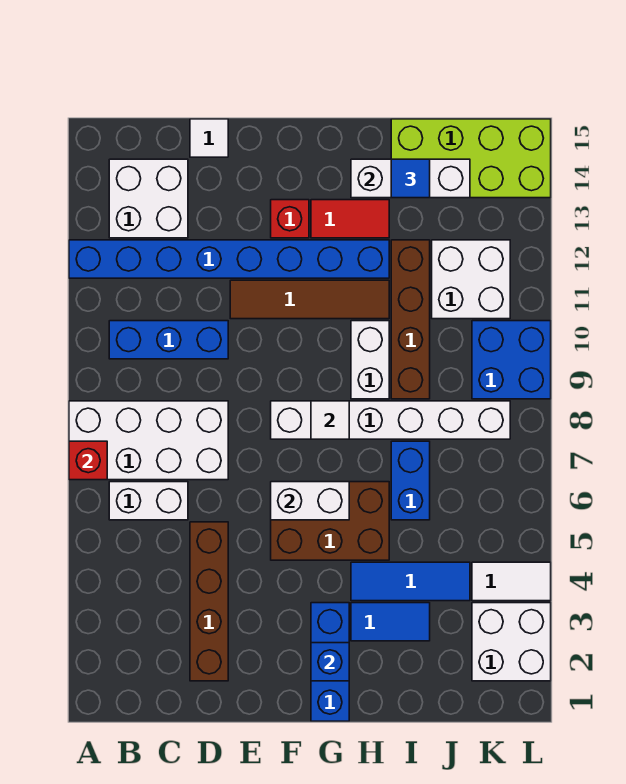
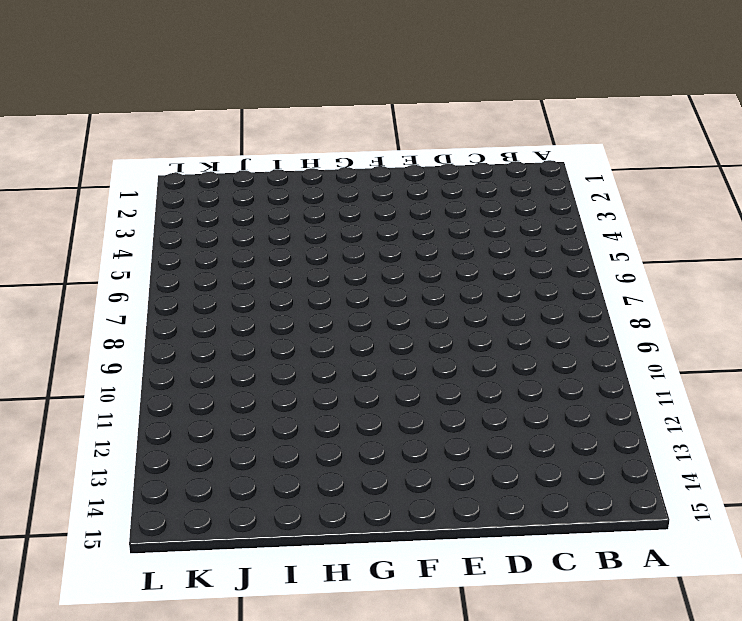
none -> white brick A7:D8 level 1
none -> blue brick A12:H12 level 1
none -> white brick B6:C6 level 1

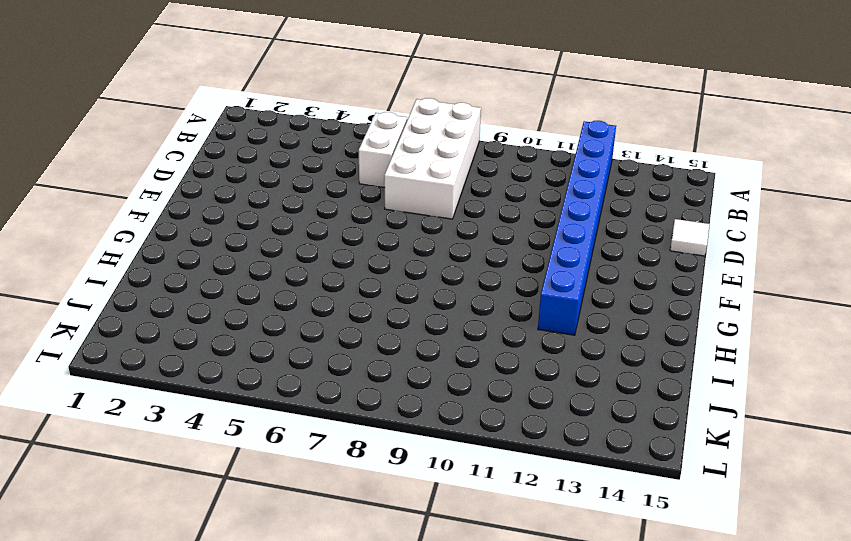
none -> blue brick B10:D10 level 1
none -> white brick B13:C14 level 1
none -> brown brick D2:D5 level 1

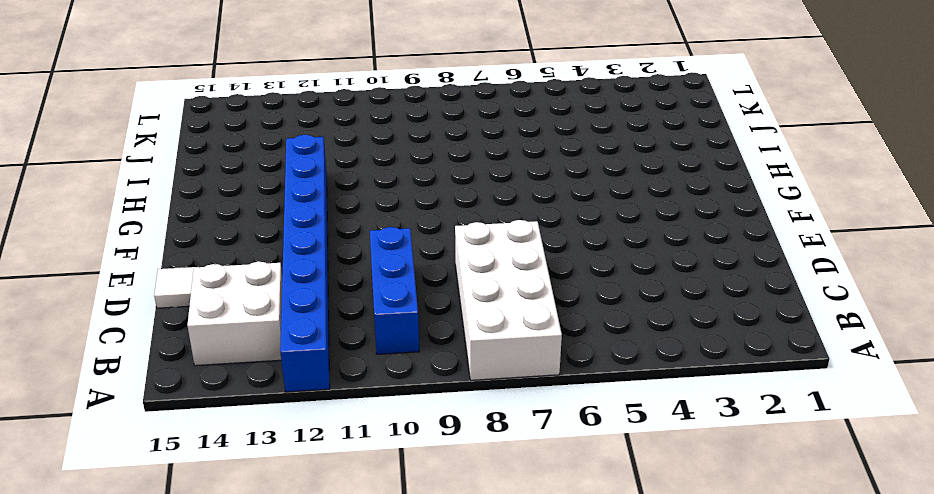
none -> white brick B6:C6 level 1
none -> brown brick D2:D5 level 1
none -> brown tile E11:H11 level 1

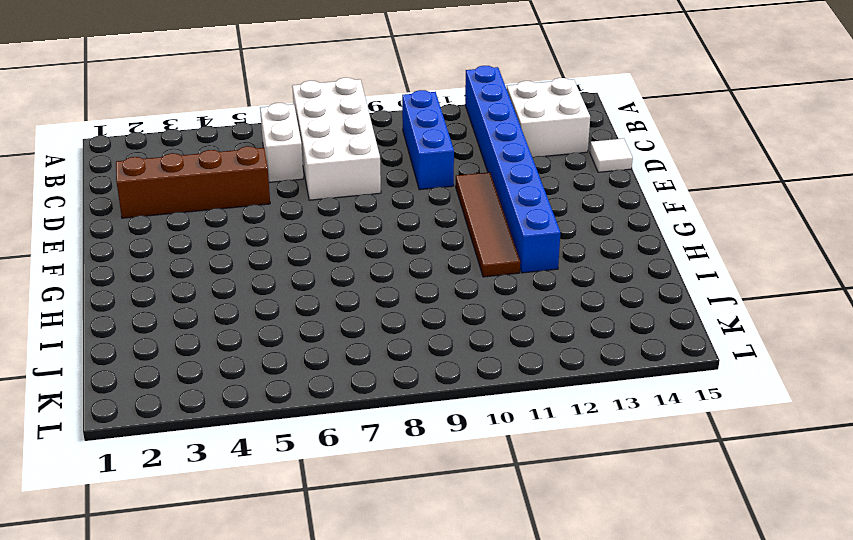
none -> brown brick F5:H6 level 1
none -> white brick F8:K8 level 1
none -> red brick F13 level 1

